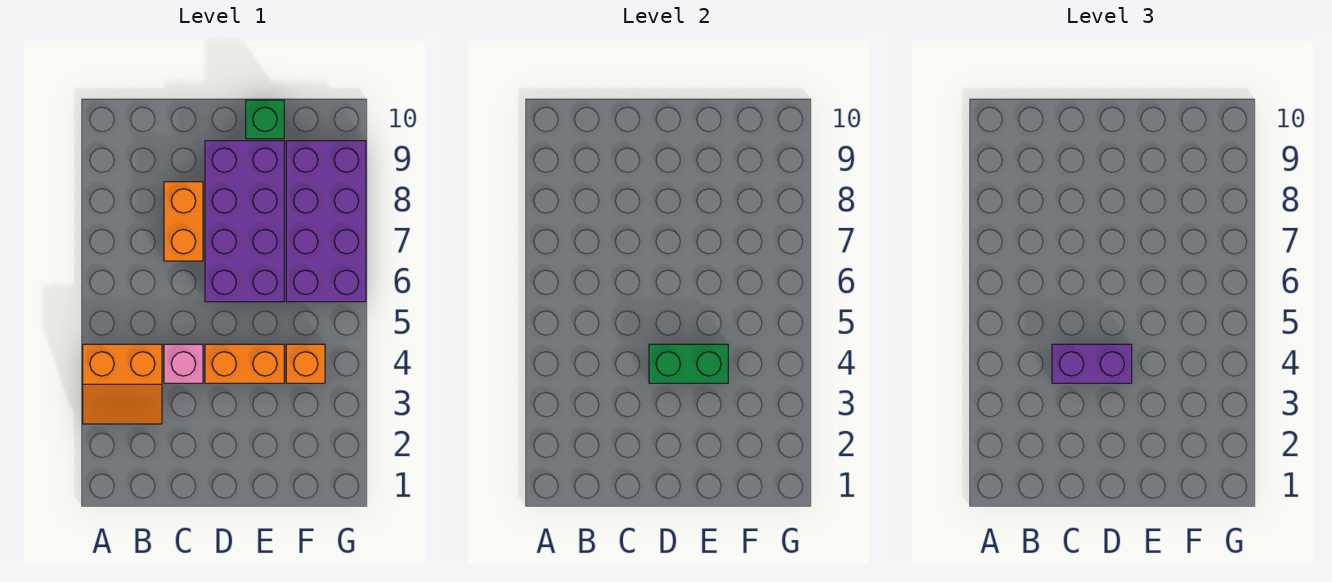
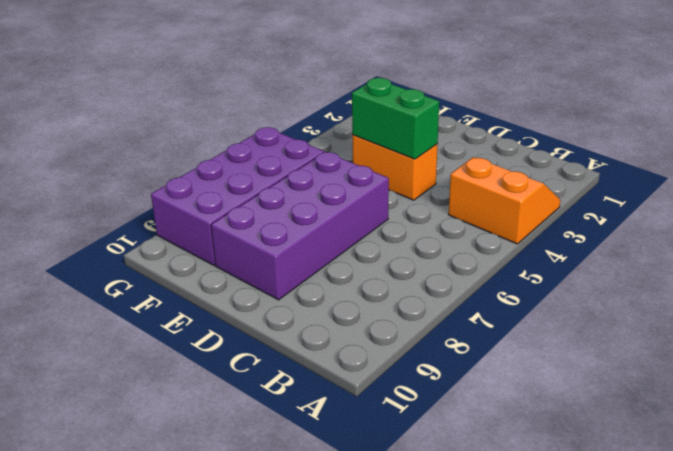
none -> pink brick C4 level 1
none -> orange brick C7:C8 level 1

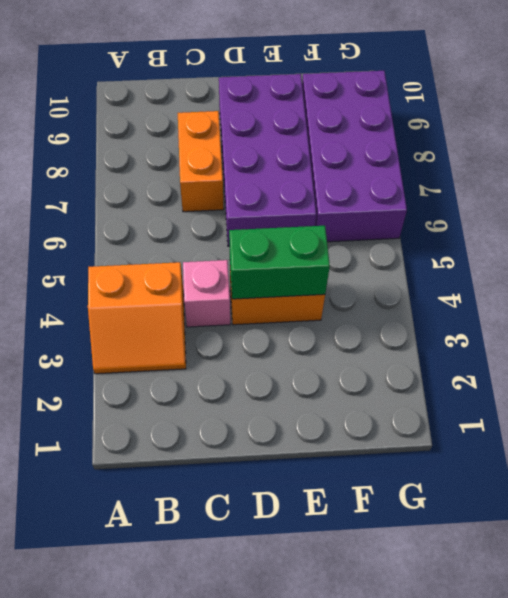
none -> green brick E10 level 1
none -> orange brick F4 level 1

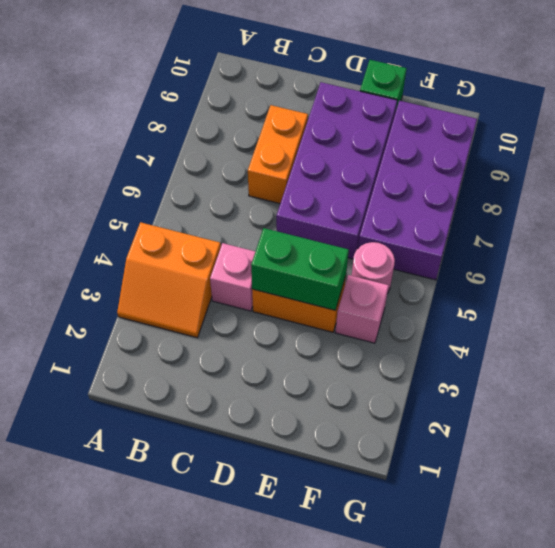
pink brick F4 level 1 -> orange brick F4 level 1
pink round brick F5 level 1 -> none
none -> purple brick C4:D4 level 3

